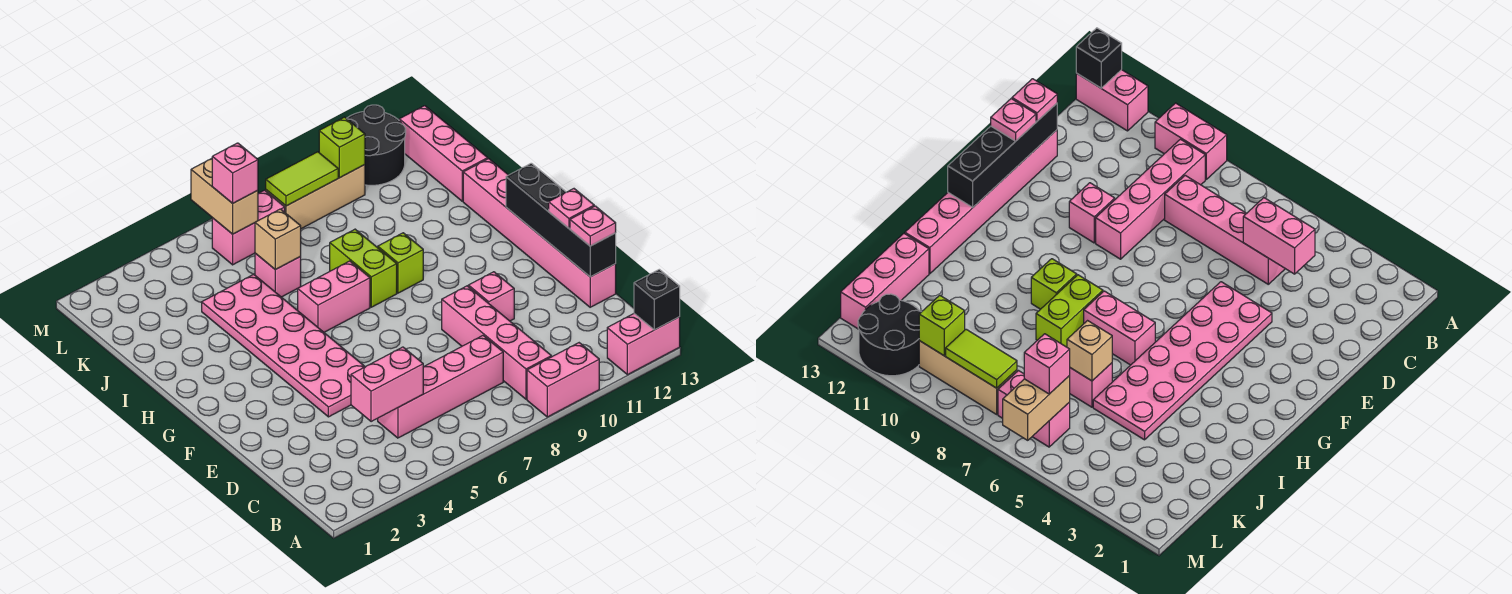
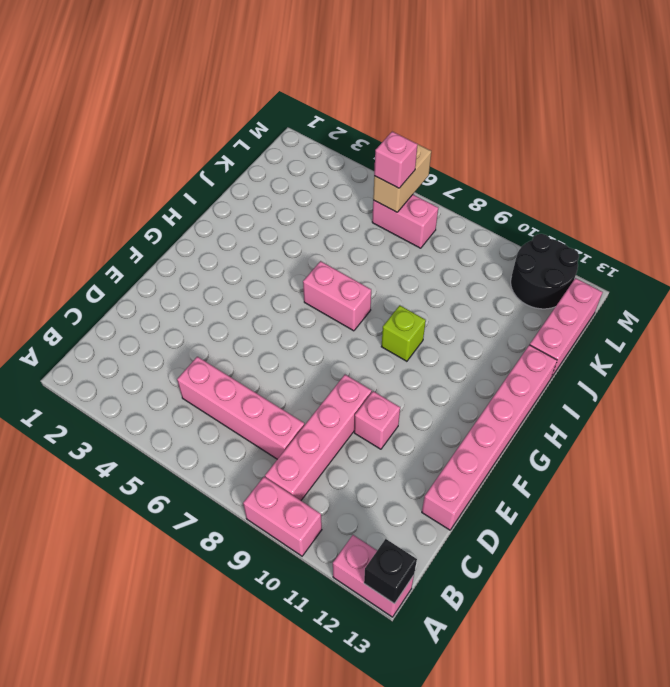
none -> pink plate E4:J5 level 1
none -> lime brick H8:I8 level 1
none -> pink brick J6 level 1

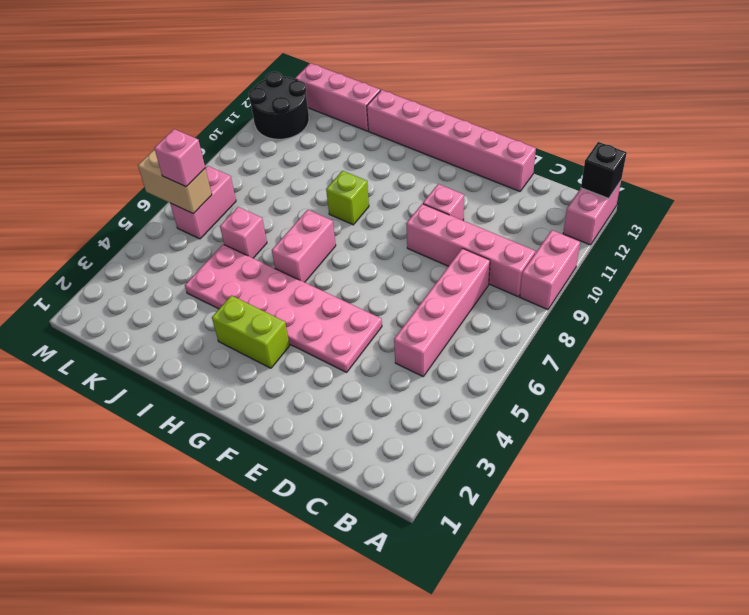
lime brick G3:H3 level 1 -> lime brick H8:I8 level 1
none -> tan brick L8:L10 level 1
none -> pink brick C4:C5 level 2
none -> black brick D13:G13 level 2

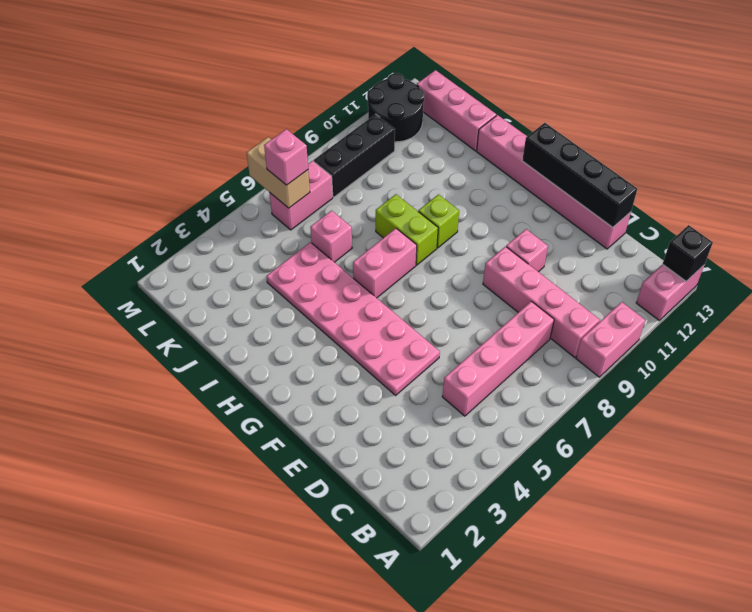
black brick L8:L10 level 1 -> tan brick L8:L10 level 1
none -> pink brick C4:C5 level 2
none -> tan brick J6 level 2
none -> lime tile L8:L9 level 2

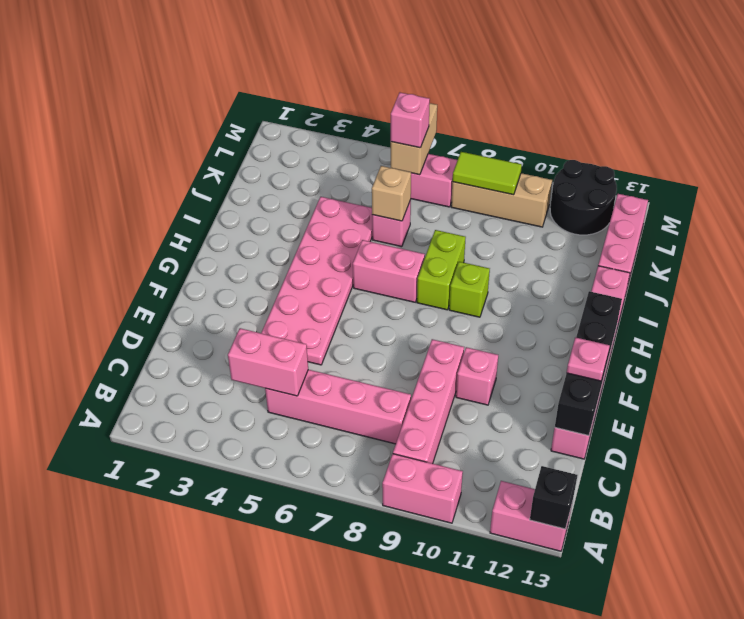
none -> lime brick L10 level 2
none -> pink plate D13 level 3

